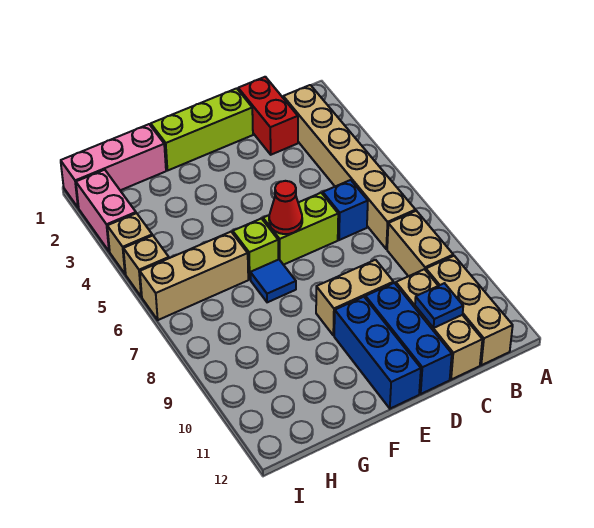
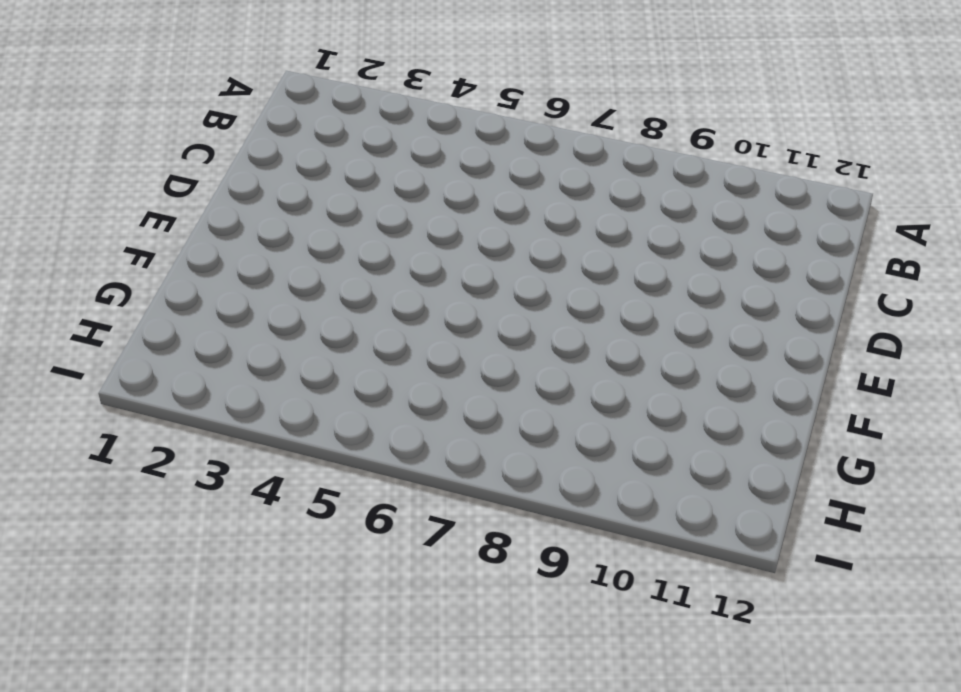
none -> tan brick B2:B7 level 1
none -> tan brick B8:B9 level 1
none -> tan brick B10:B12 level 1

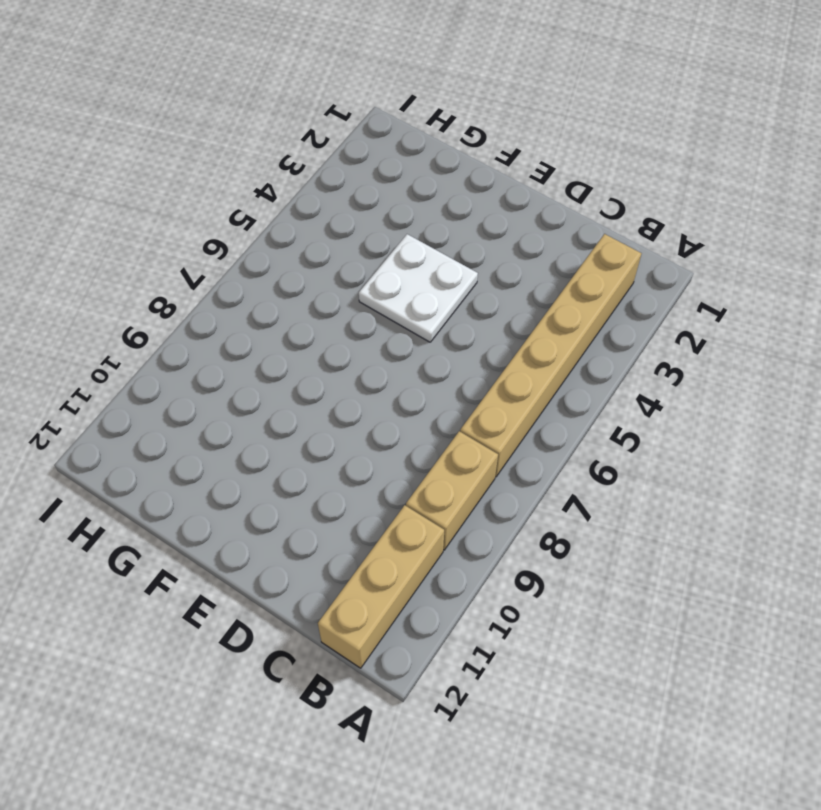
white plate E4:F5 level 1 -> none
none -> red brick C1:C2 level 1
none -> blue brick C6 level 1
none -> tan brick C10:C12 level 1

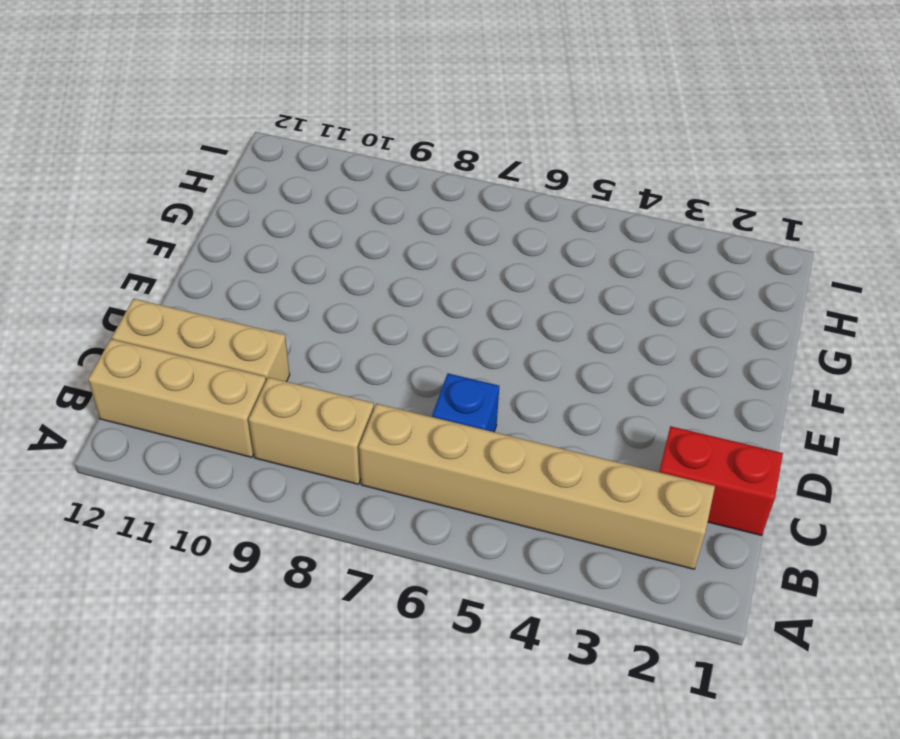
none -> lime brick D1:F1 level 1
none -> lime brick D6:E6 level 1
none -> tan brick D9:E9 level 1

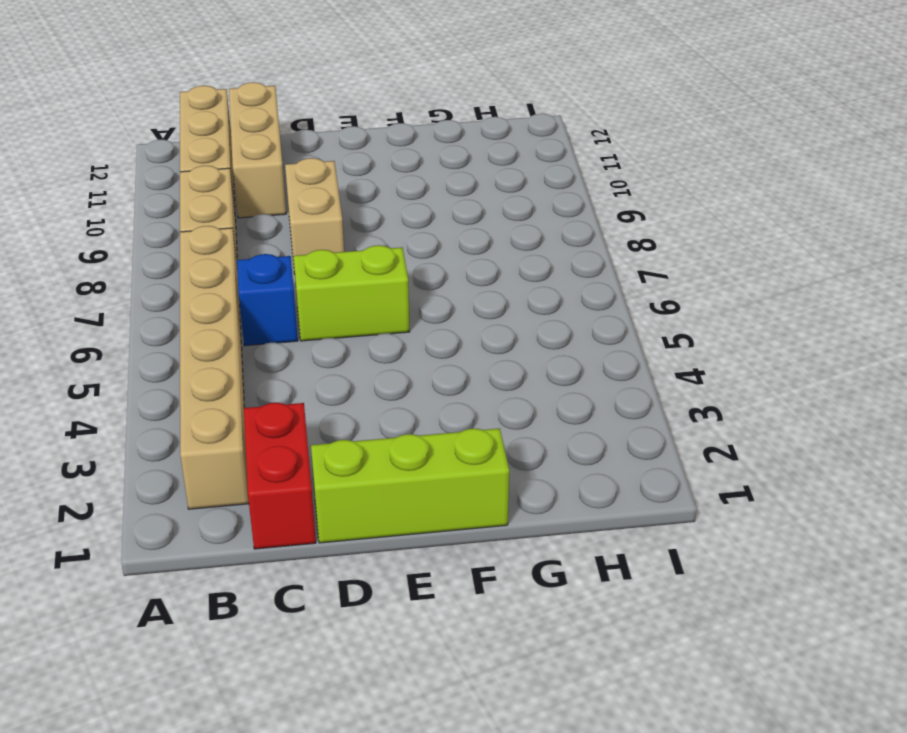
tan brick D8:D9 level 1 -> tan brick D9:E9 level 1
none -> blue brick D10:D12 level 1
none -> blue brick E10:E12 level 1
none -> lime brick F6 level 1

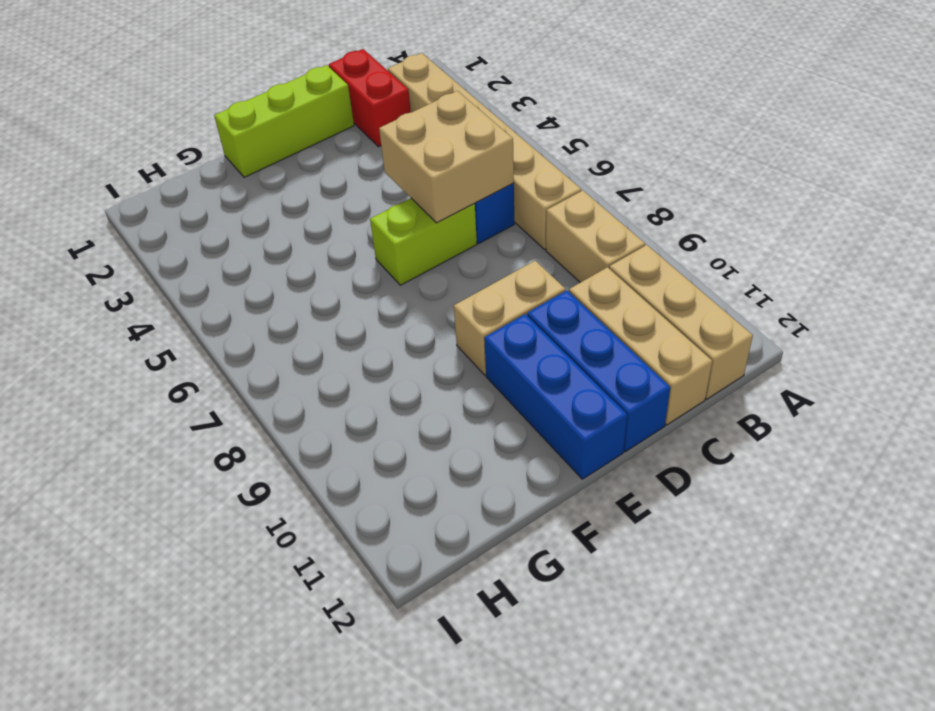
tan brick C5:D6 level 2 -> none
none -> lime brick F6 level 1
none -> blue tile F7 level 1
none -> pink brick G1:I1 level 1

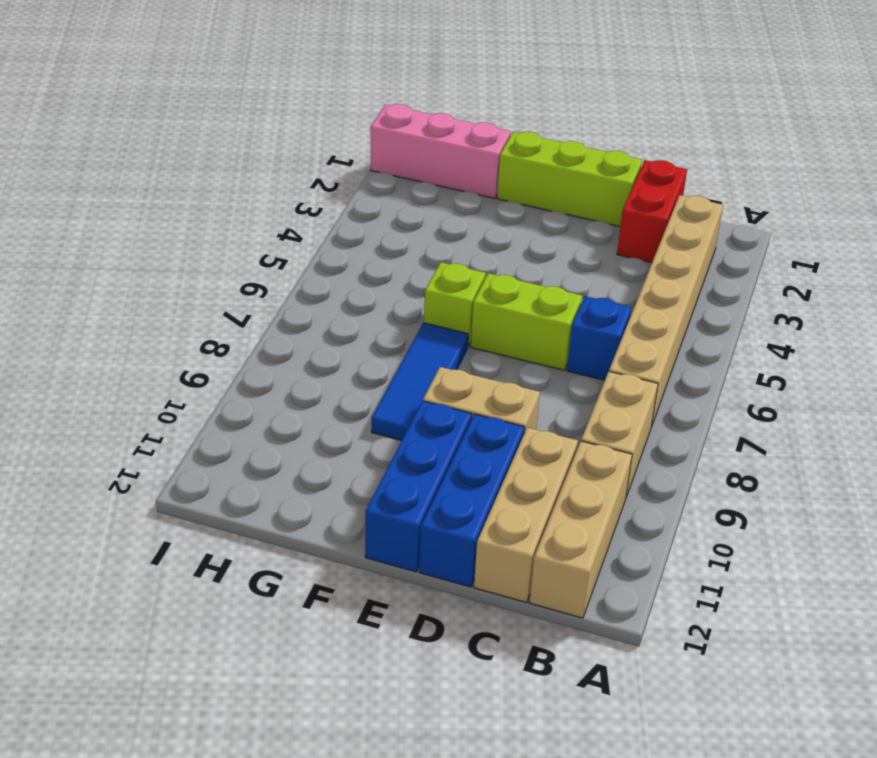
blue tile F7:F9 level 1 -> blue tile F7 level 1
none -> tan brick G6:I6 level 1
none -> pink brick I2:I3 level 1
none -> tan brick I4 level 1

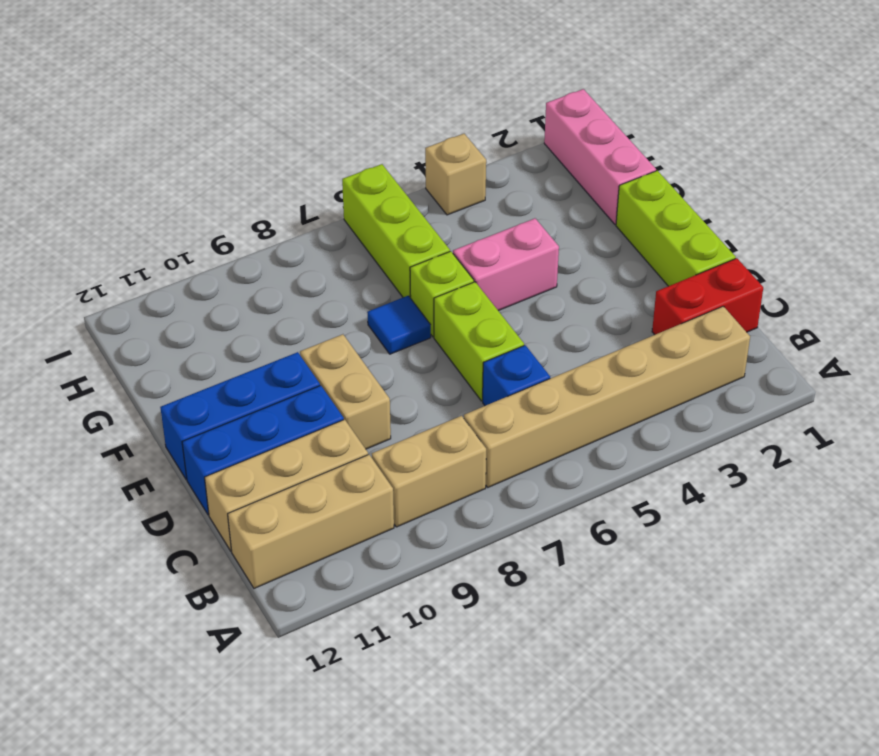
pink brick F4:F5 level 1 -> pink brick I2:I3 level 1
lime brick G6:I6 level 1 -> tan brick G6:I6 level 1
none -> tan brick I5 level 1
none -> blue plate C11 level 2
none -> red cone E6 level 2

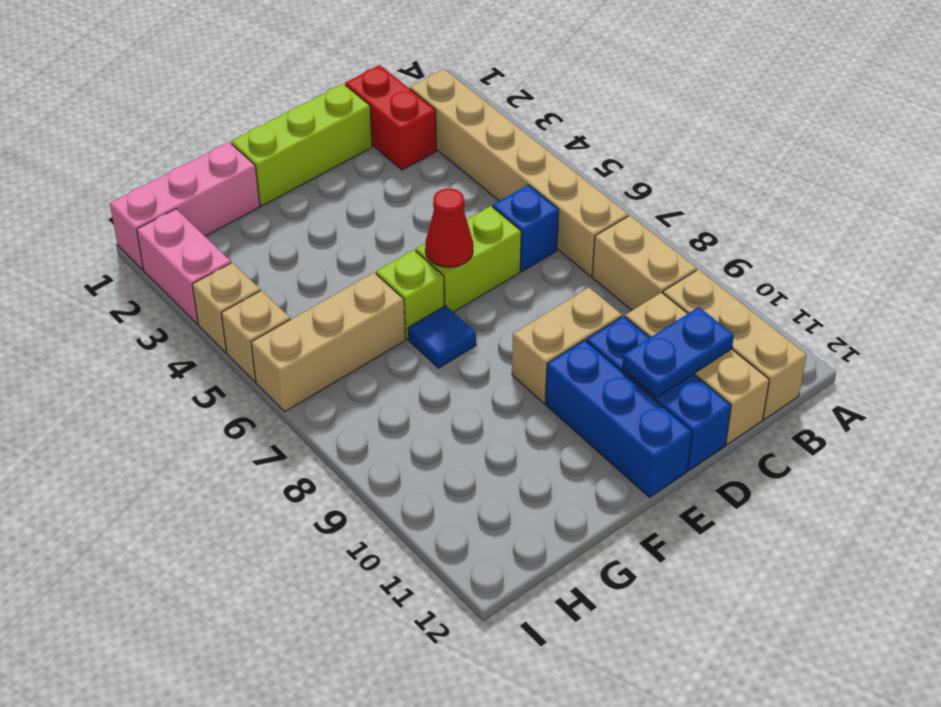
blue plate C11:D11 level 2 -> blue plate C11 level 2

